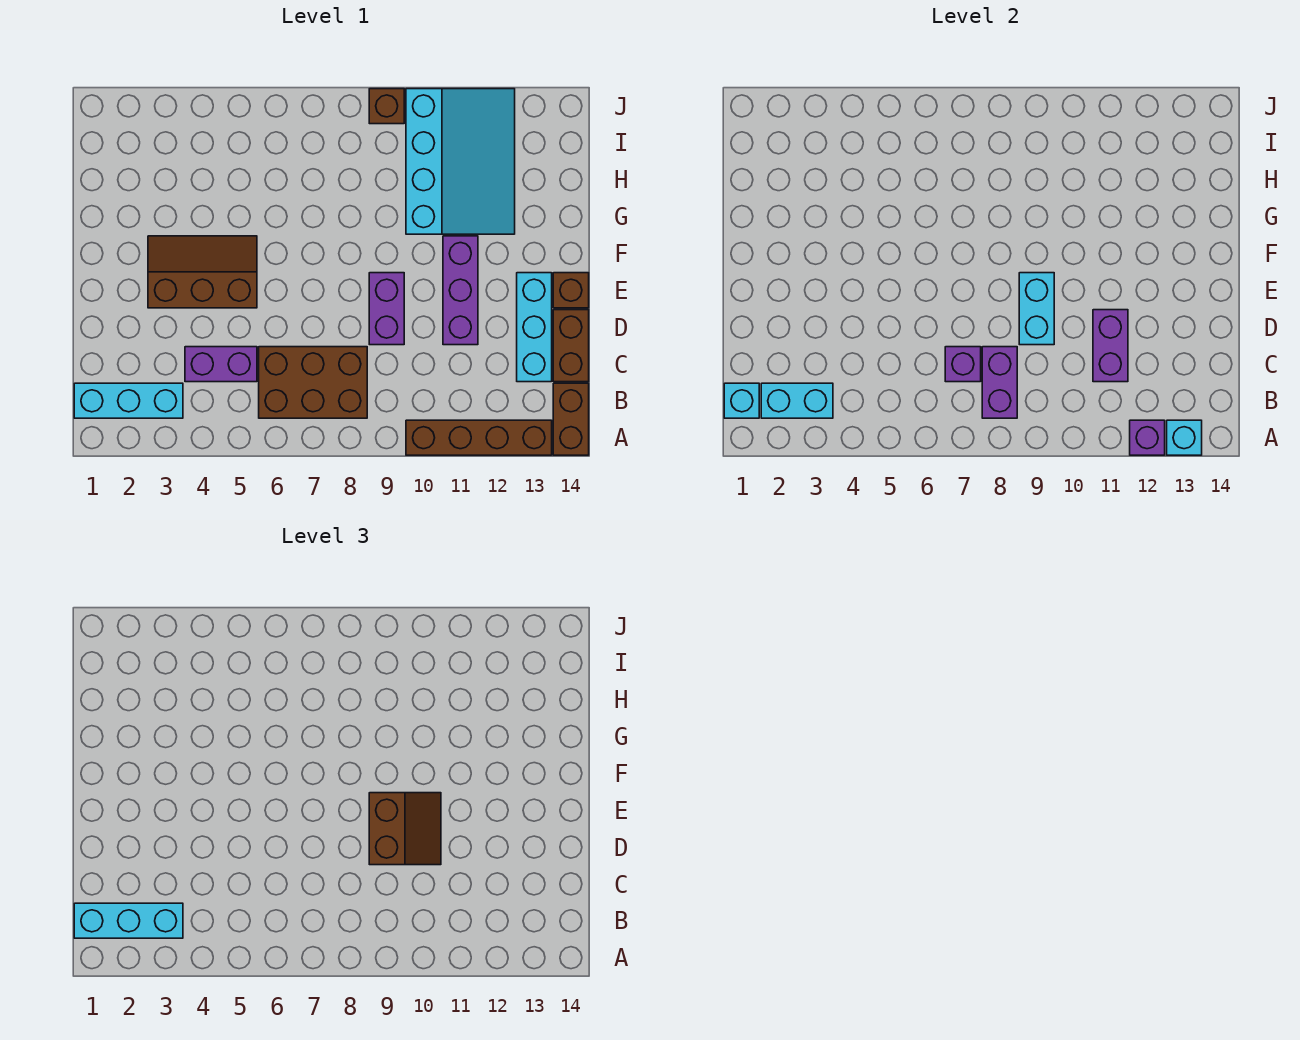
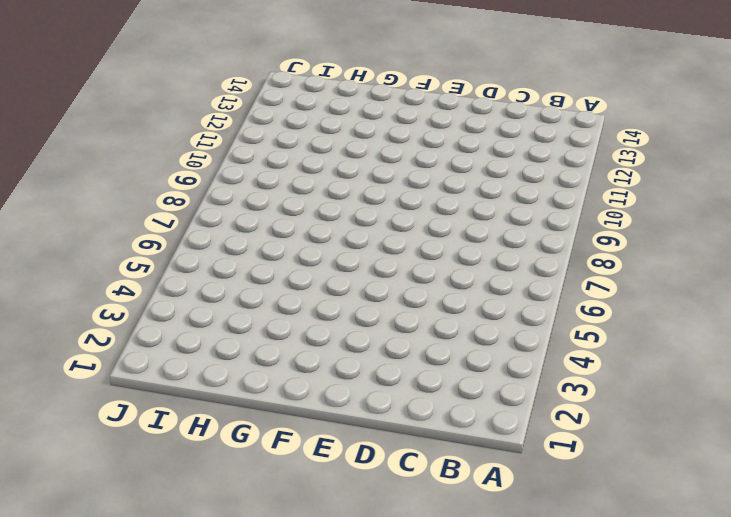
none -> brown brick A10:A13 level 1
none -> brown brick A14:B14 level 1
none -> cyan brick B1:B3 level 1

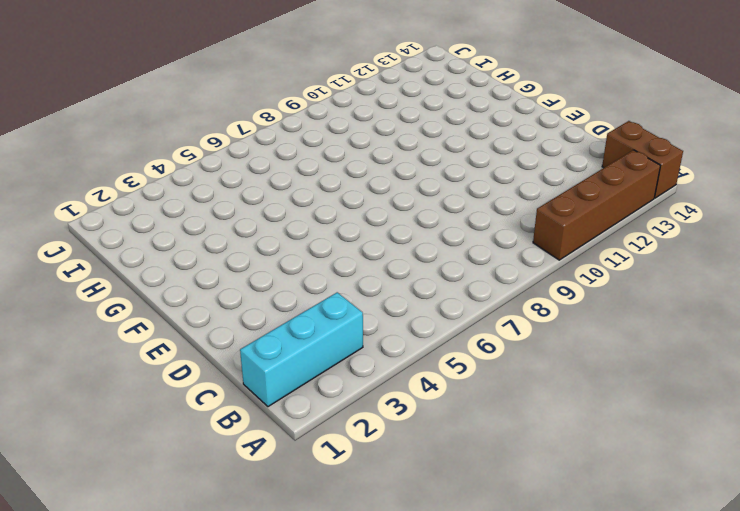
none -> brown brick B6:C8 level 1
none -> purple brick C4:C5 level 1
none -> cyan brick C13:E13 level 1

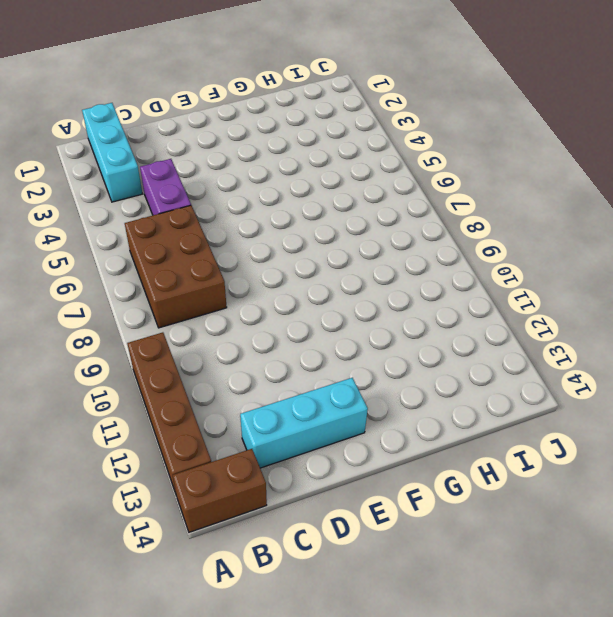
none -> brown brick C14:D14 level 1
none -> purple brick D9:E9 level 1
none -> purple brick D11:F11 level 1

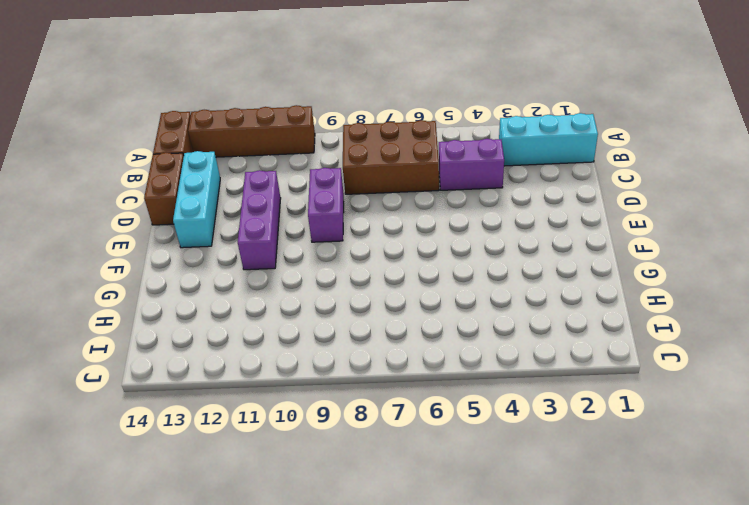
none -> brown slope E3:F5 level 1 top E
none -> brown brick E14 level 1
none -> cyan slope G10:J12 level 1 top 10

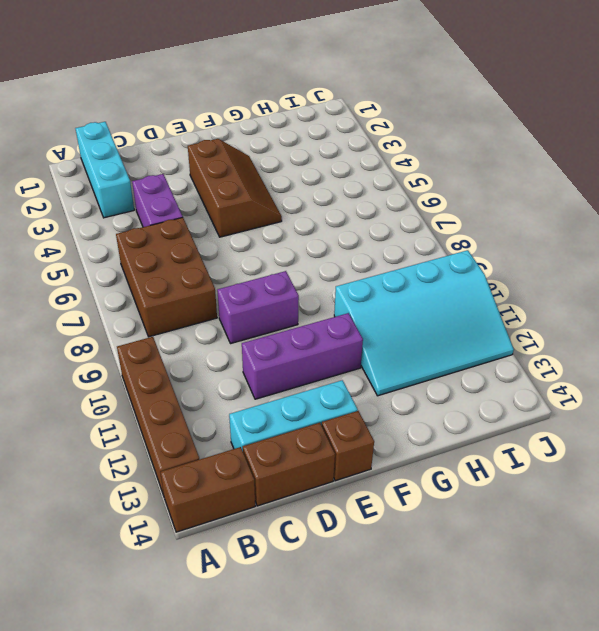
none -> brown brick J9 level 1
none -> purple brick A12 level 2
none -> cyan brick A13 level 2

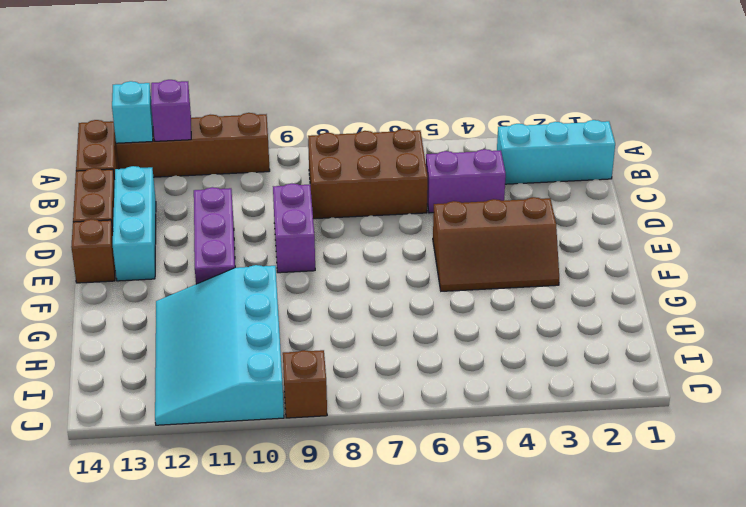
none -> cyan brick B1 level 2
none -> cyan brick B2:B3 level 2
none -> purple brick B8:C8 level 2

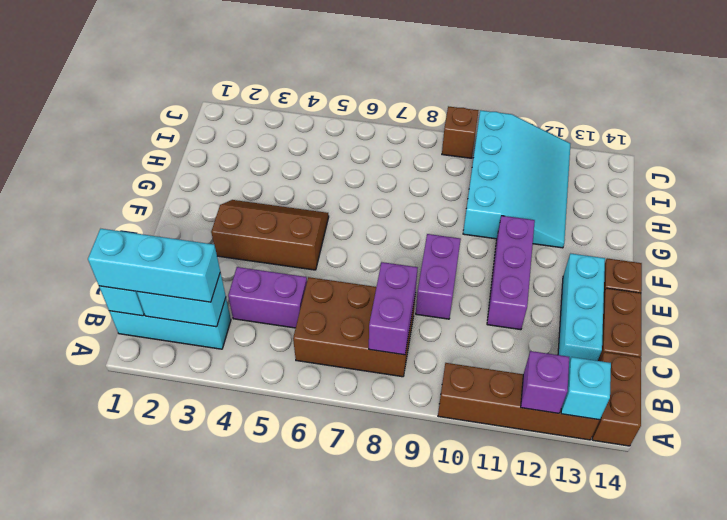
none -> purple brick C7 level 2
none -> purple brick C11:D11 level 2
none -> cyan brick D9:E9 level 2

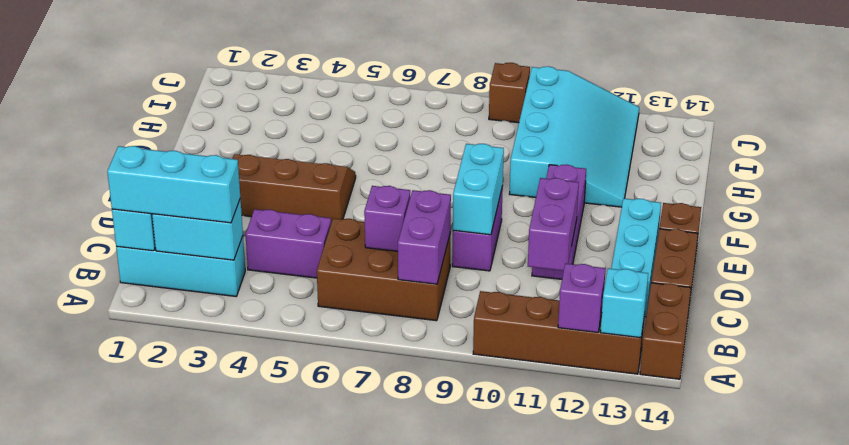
none -> brown slope D9:E10 level 3 top 9

